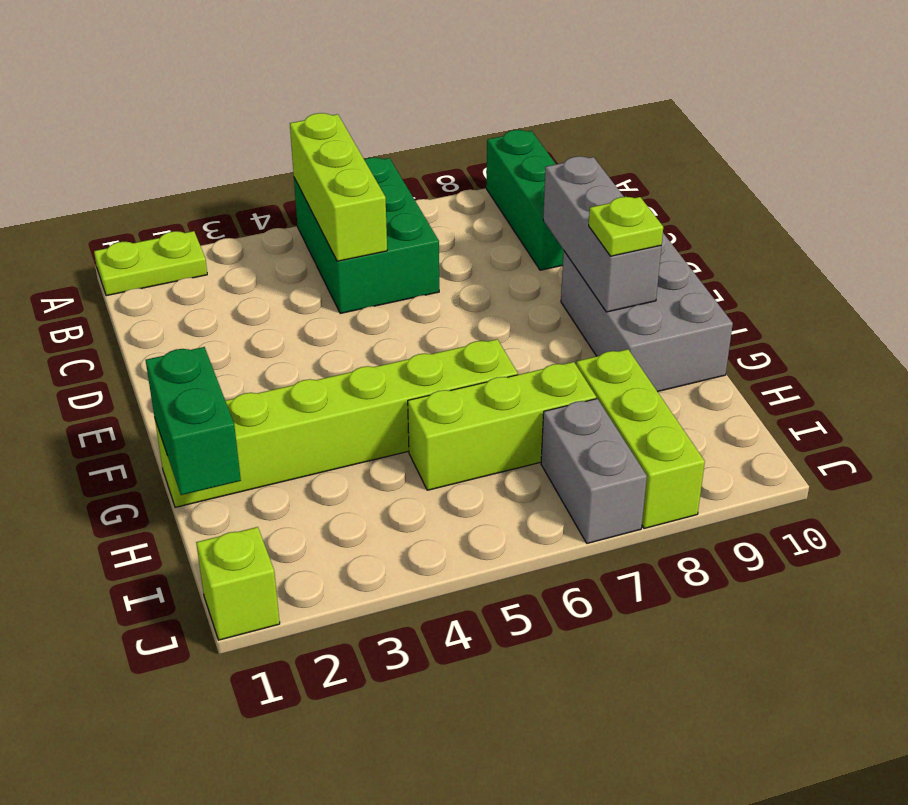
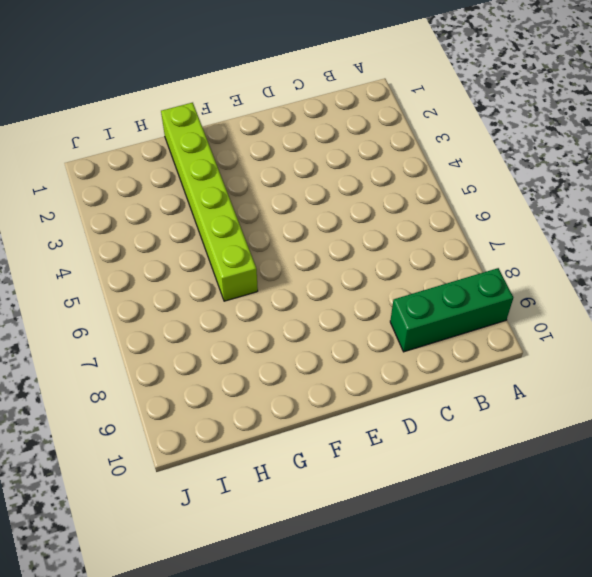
none -> lime plate A1:A2 level 1
none -> green brick A5:C6 level 1
none -> grey brick E9:G10 level 1

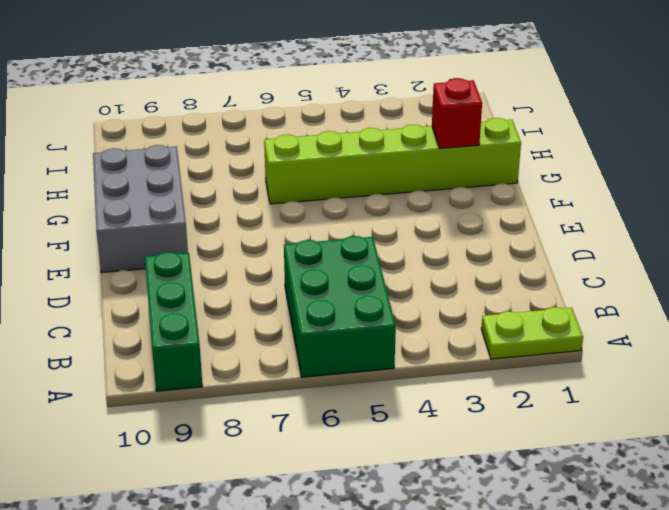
red brick G2 level 2 -> none
none -> lime brick H5:H7 level 1
none -> lime brick H8:J8 level 1
none -> grey brick I7:J7 level 1

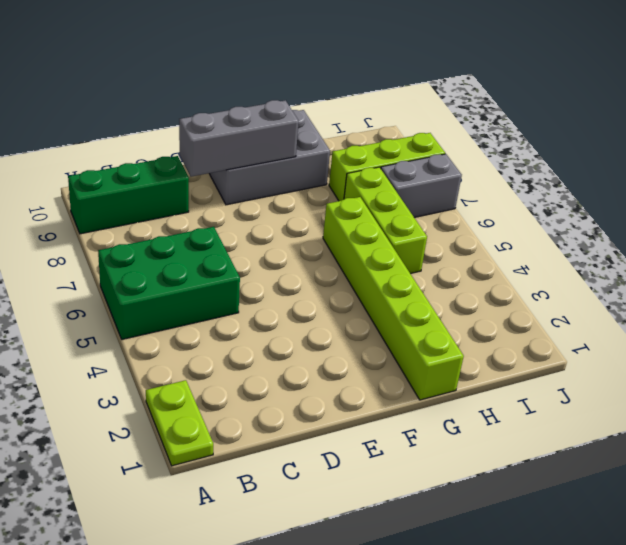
none -> lime brick J1 level 1
none -> lime brick A5:C5 level 2
none -> green brick G1:H1 level 2

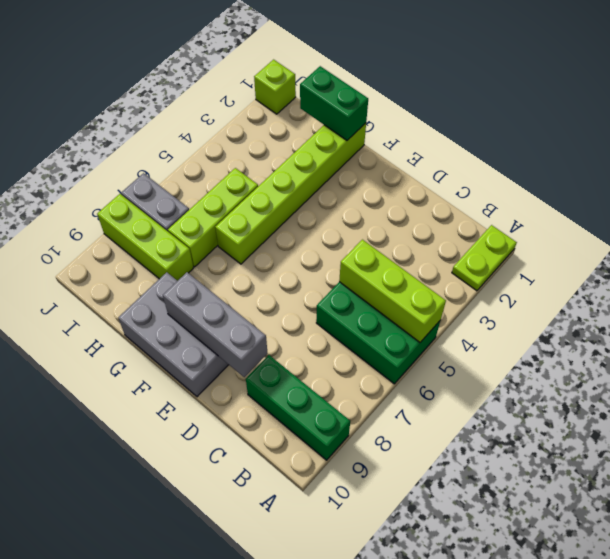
none -> lime plate F9 level 3

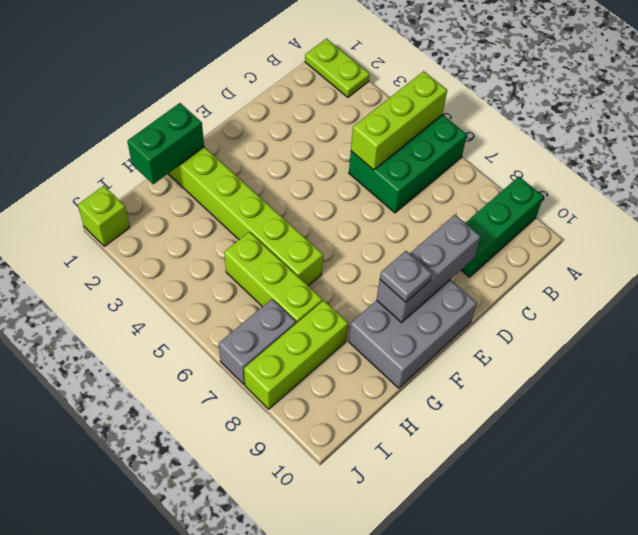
grey plate F9 level 3 -> lime plate F9 level 3

